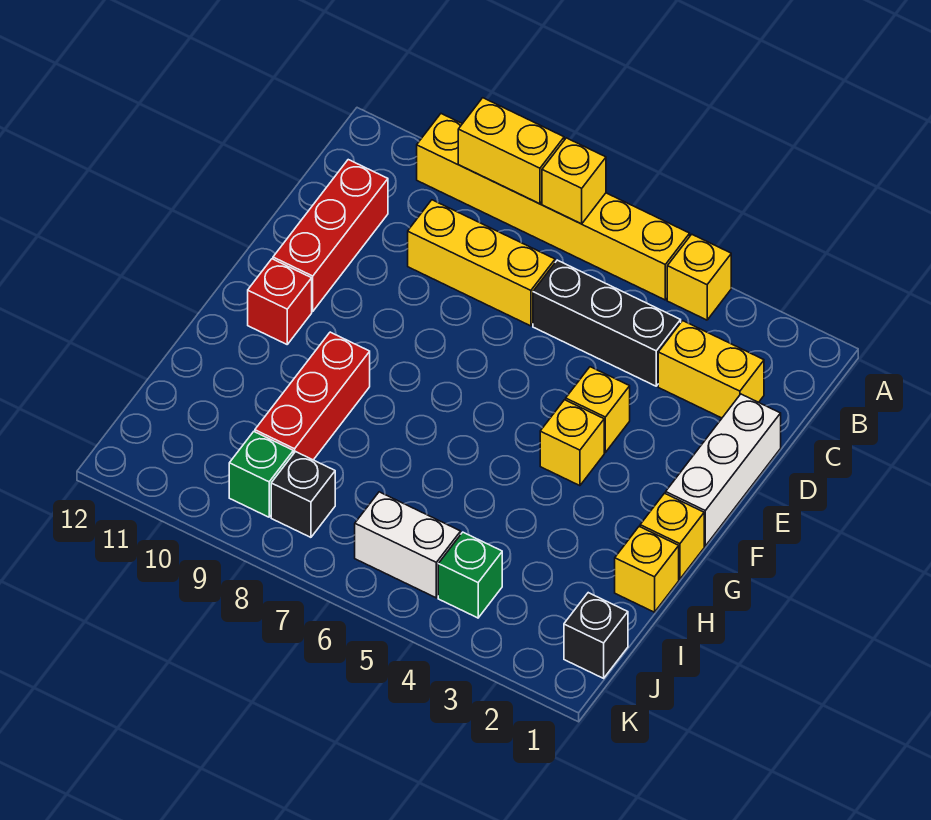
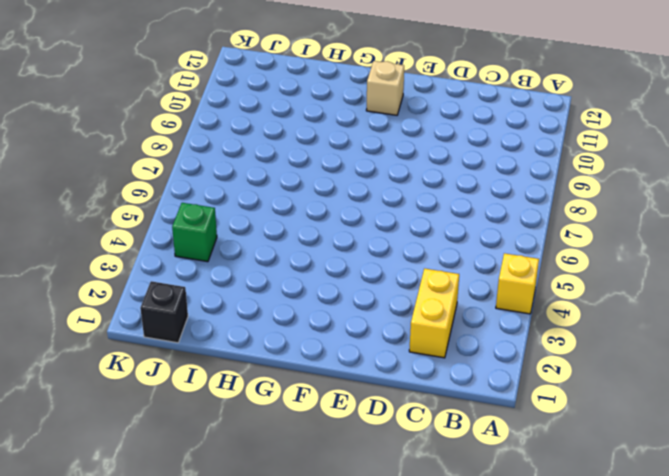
tan brick F11 level 1 -> red brick F11 level 1
none -> yellow brick A5:A10 level 1
none -> black brick C4:C6 level 1
none -> yellow brick C7:C9 level 1

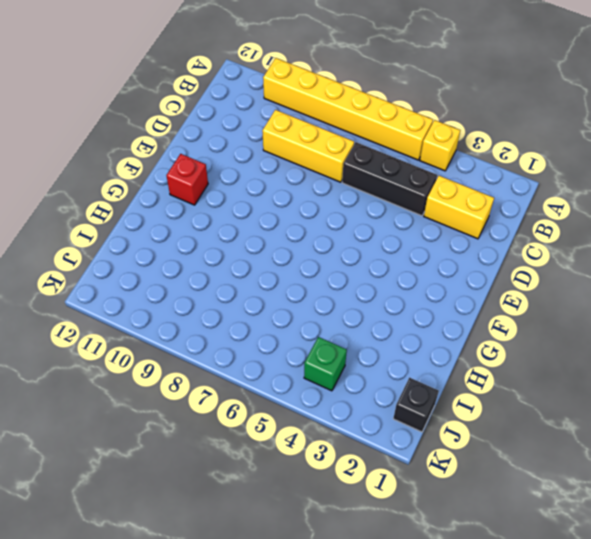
none -> red brick C11:E11 level 1
none -> white brick D1:F1 level 1
none -> yellow brick E4 level 1

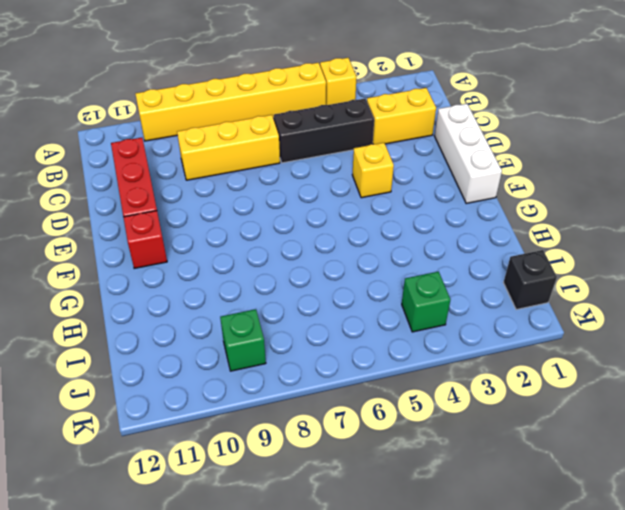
none -> yellow brick F4 level 1
none -> yellow brick G1 level 1
none -> red brick G9:I9 level 1

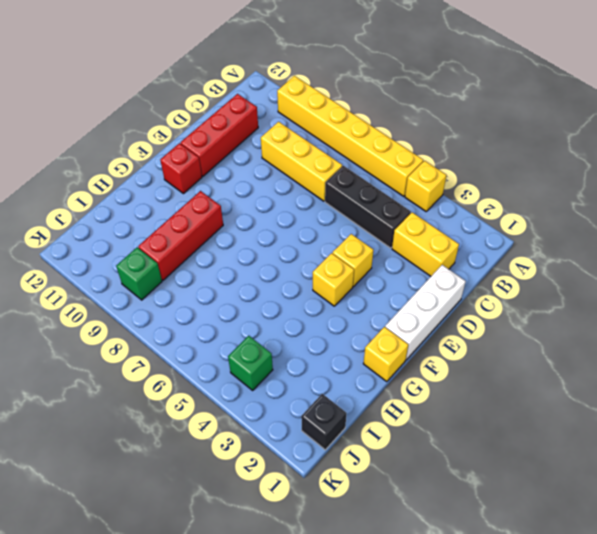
none -> yellow brick H1 level 1
none -> white brick J5:J6 level 1
none -> black brick J8 level 1

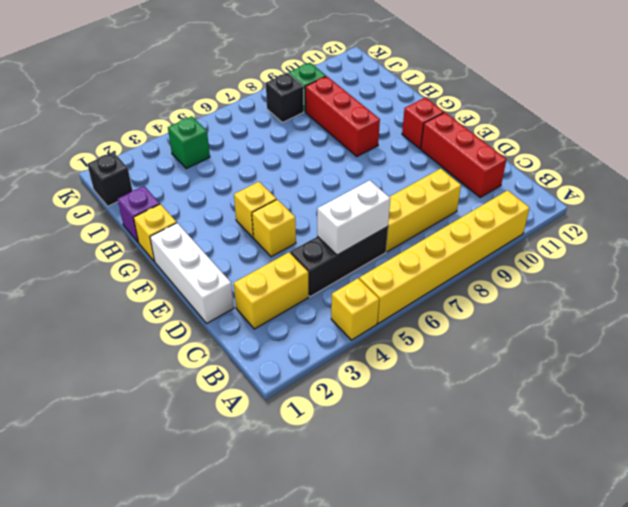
white brick C5:C6 level 2 -> white brick J5:J6 level 1
purple brick H1 level 1 -> yellow brick H1 level 1
none -> yellow brick A7 level 2
none -> yellow brick A8:A9 level 2

